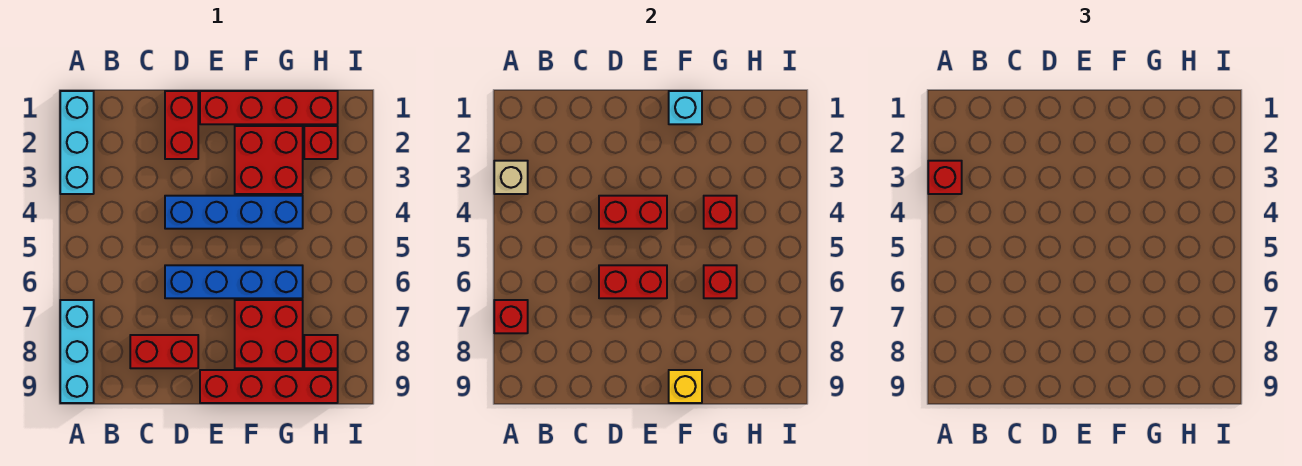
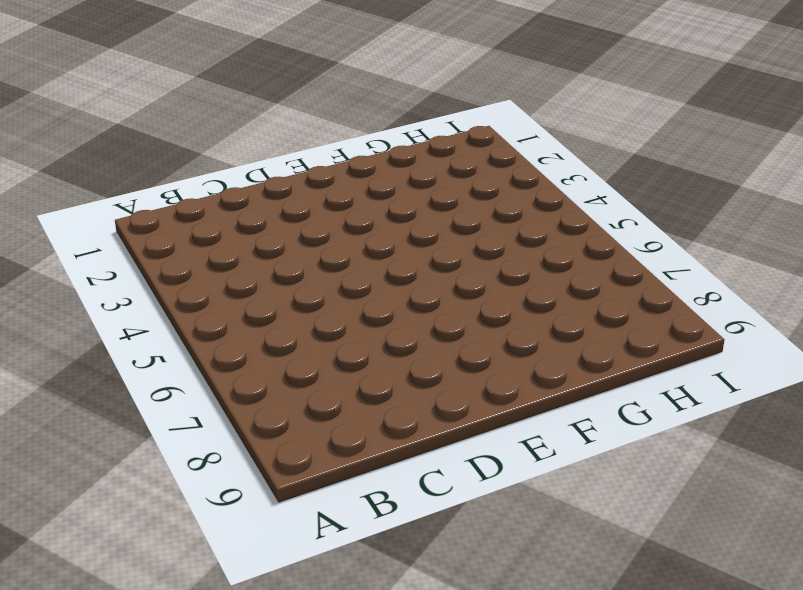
none -> cyan brick A1:A3 level 1
none -> cyan brick A7:A9 level 1
none -> red brick C8:D8 level 1

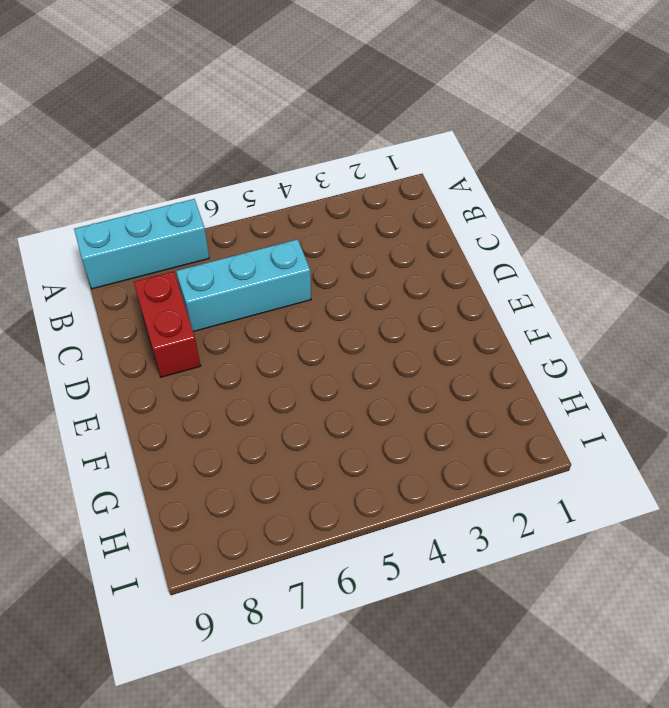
cyan brick C5:C7 level 1 -> cyan brick A1:A3 level 1
none -> red brick D1:D2 level 1
none -> blue brick D4:G4 level 1
none -> blue brick D6:G6 level 1

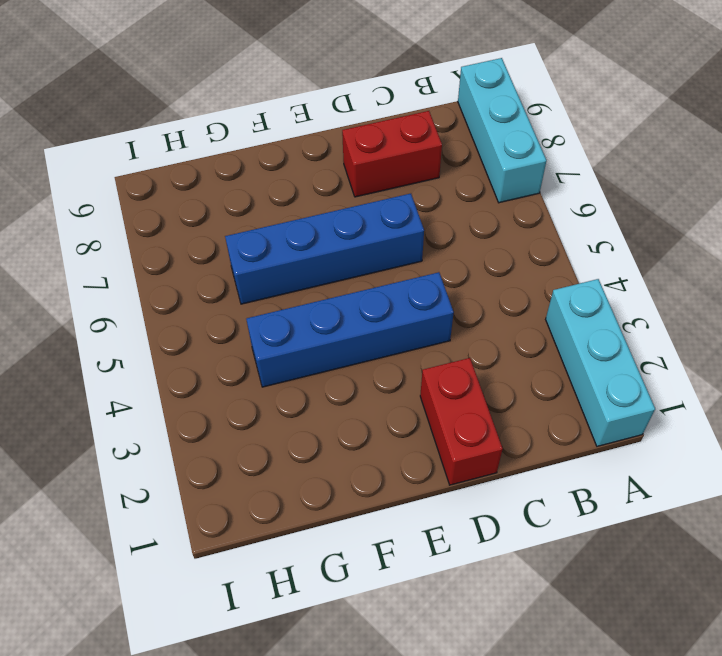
none -> red brick E1:H1 level 1
none -> red brick E9:H9 level 1
none -> red brick F2:G3 level 1

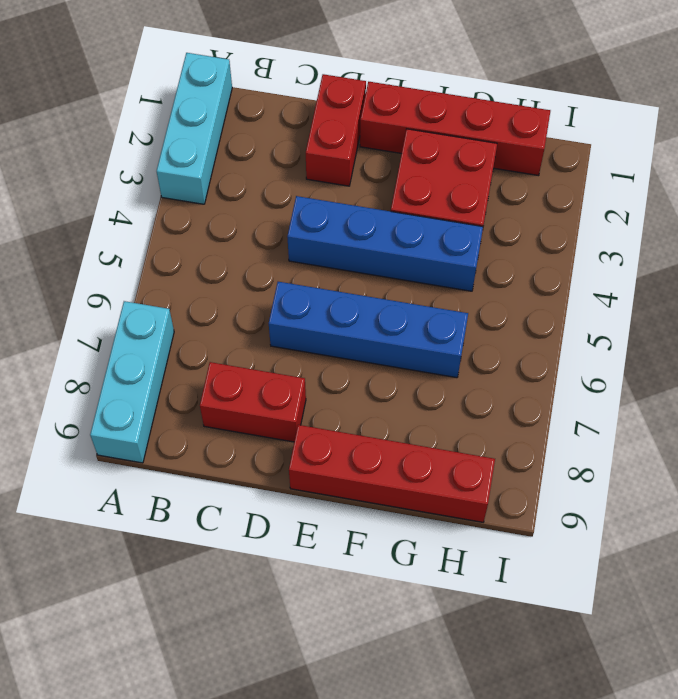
none -> red brick F7:G8 level 1
none -> red brick H2 level 1
none -> red brick H8 level 1

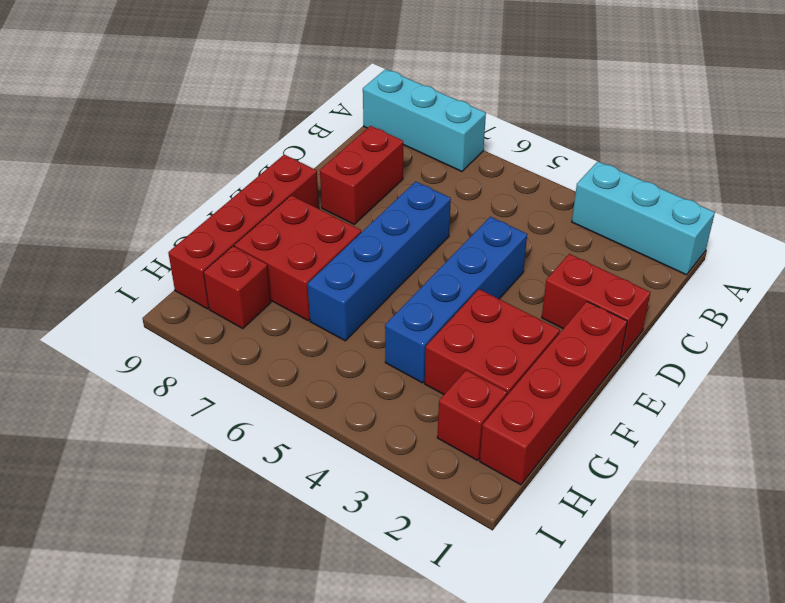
none -> tan brick A3 level 2
none -> red brick A7 level 2
none -> red brick D4:E4 level 2

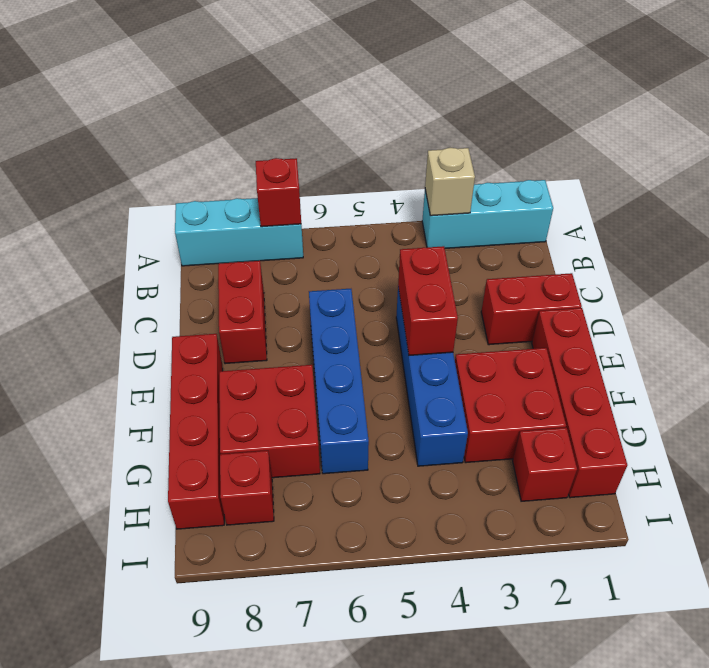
none -> red brick D6:E6 level 2
none -> cyan brick F1 level 2
none -> yellow brick F9 level 2

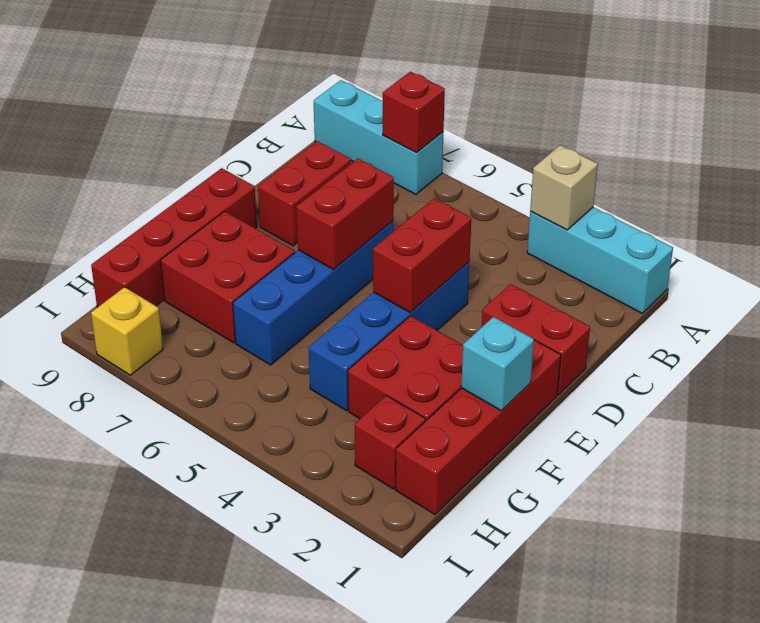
yellow brick I8 level 1 -> yellow brick F9 level 2
none -> red brick H8 level 1
none -> red brick G4 level 2
none -> red brick G6 level 2

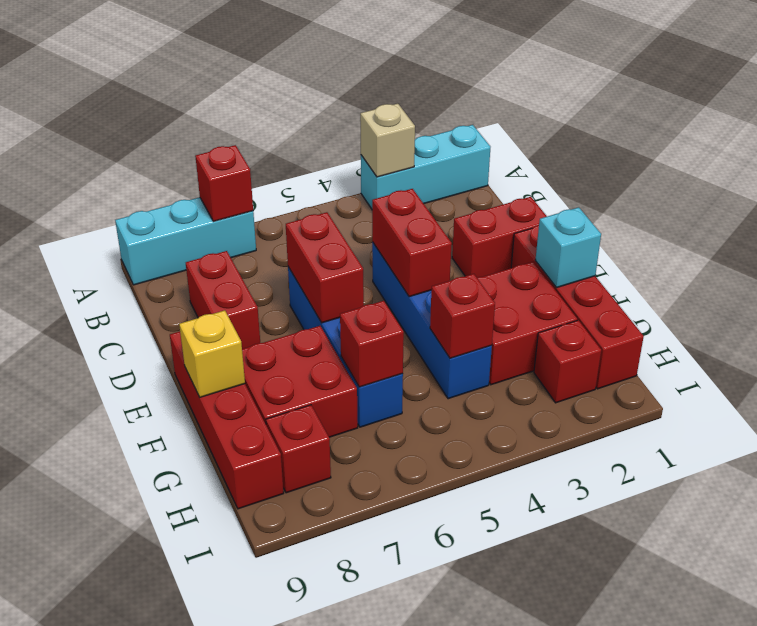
none -> red brick A3 level 3

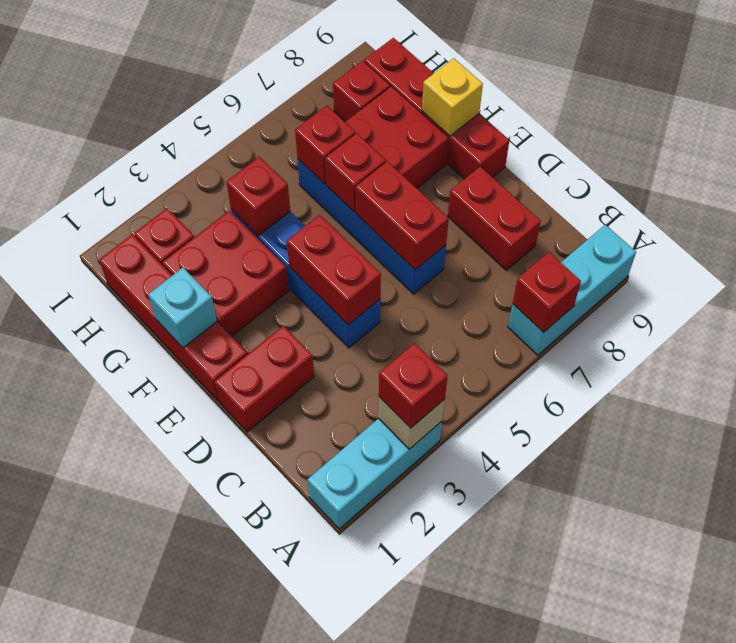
red brick F6 level 2 -> none

